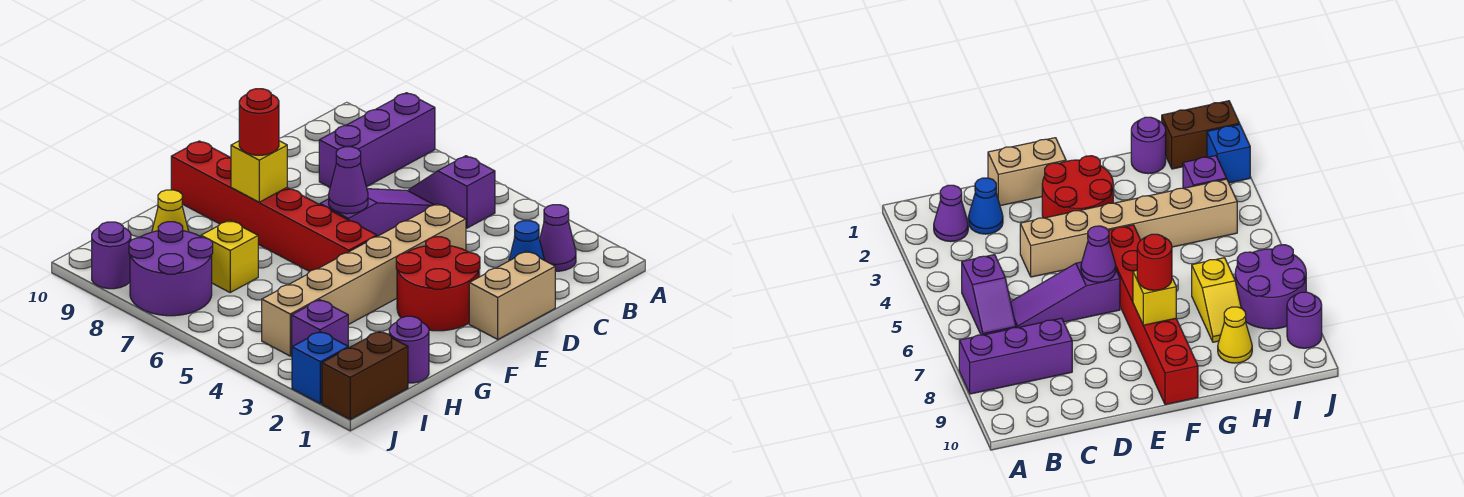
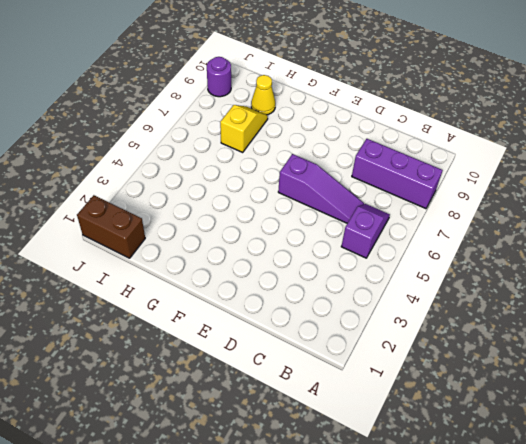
none -> purple cone B2 level 1
none -> blue cone C2 level 1
none -> tan brick D1:E1 level 1

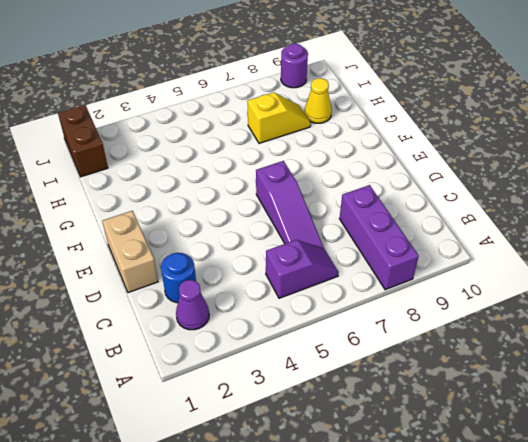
blue round brick C2 level 1 -> blue cone C2 level 1
none -> tan brick D4:I4 level 1
none -> red round brick E2:F3 level 1
none -> red brick F5:F10 level 1

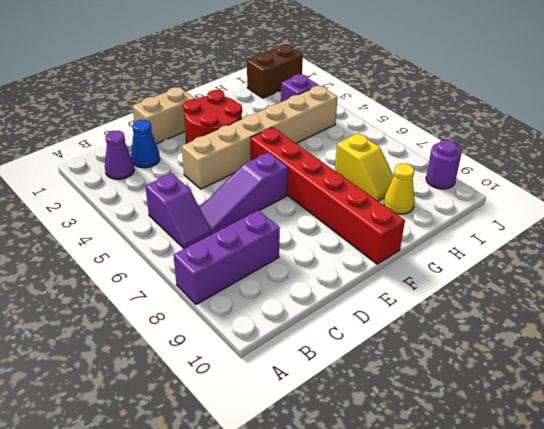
none -> purple round brick H1 level 1
none -> purple round brick I7:J8 level 1
none -> blue brick J2 level 1

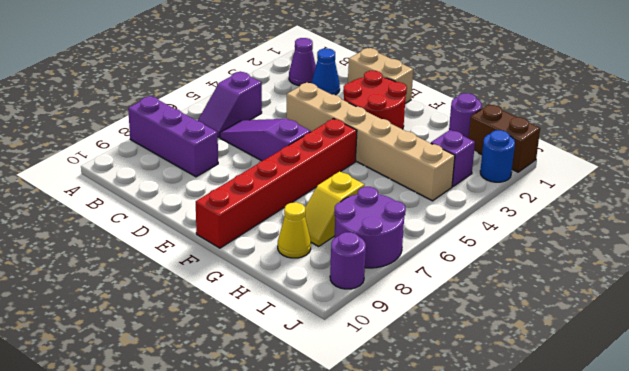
blue round brick J2 level 1 -> blue brick J2 level 1
none -> purple cone E6 level 2
none -> yellow brick F8 level 2
none -> red round brick F8 level 3

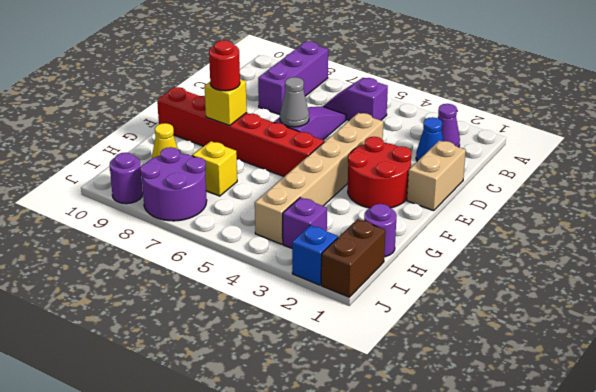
grey cone E6 level 2 -> purple cone E6 level 2

